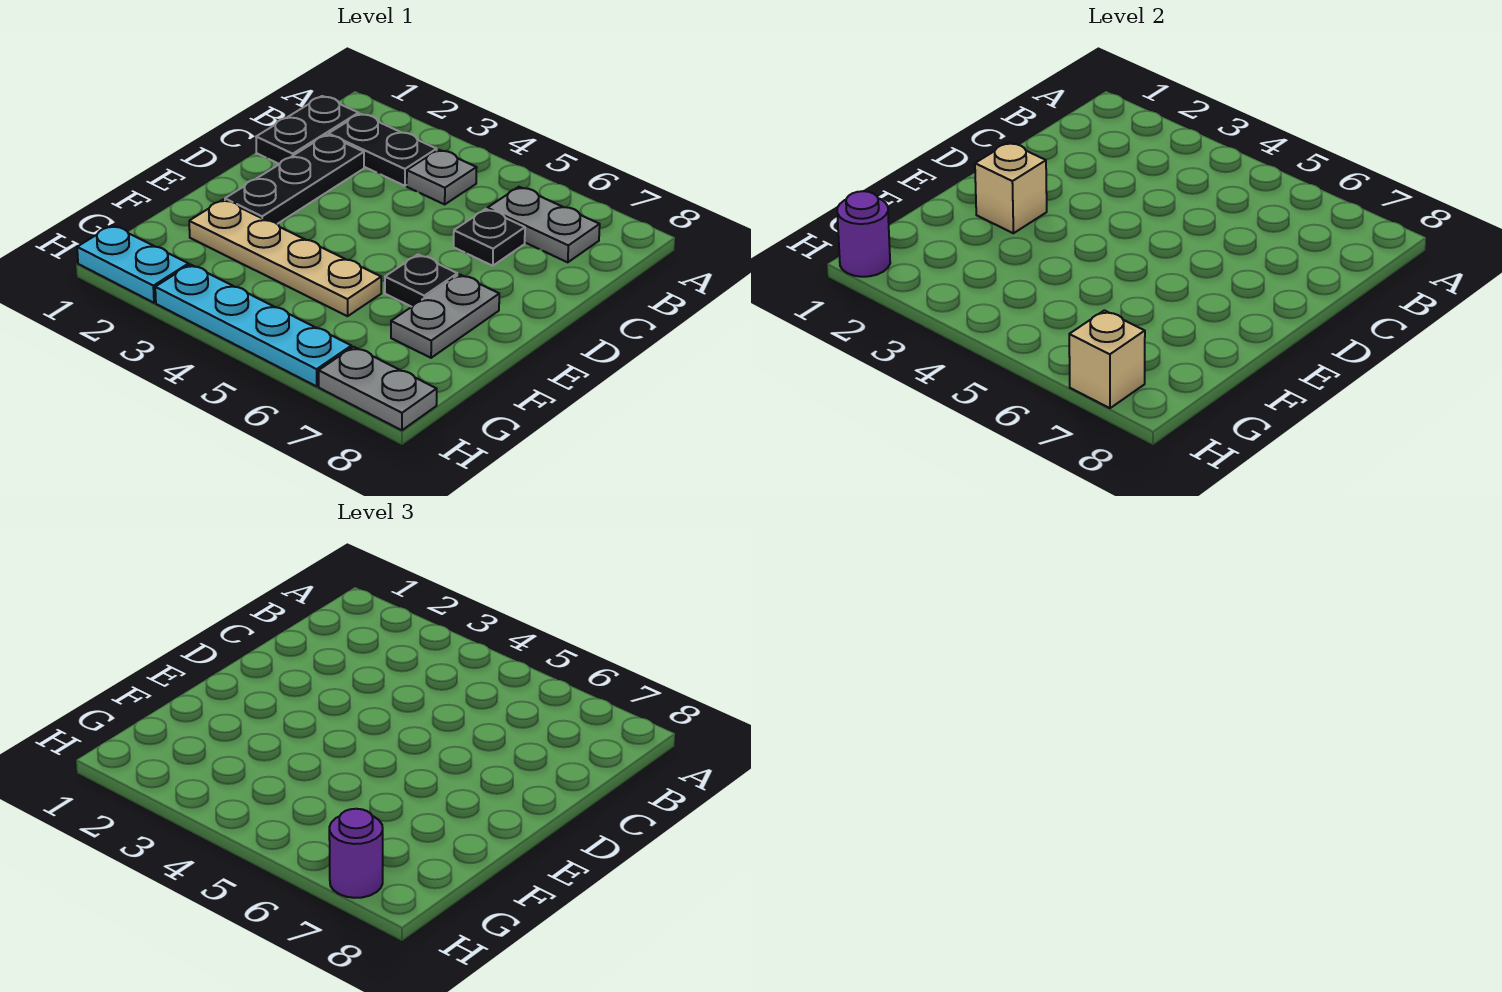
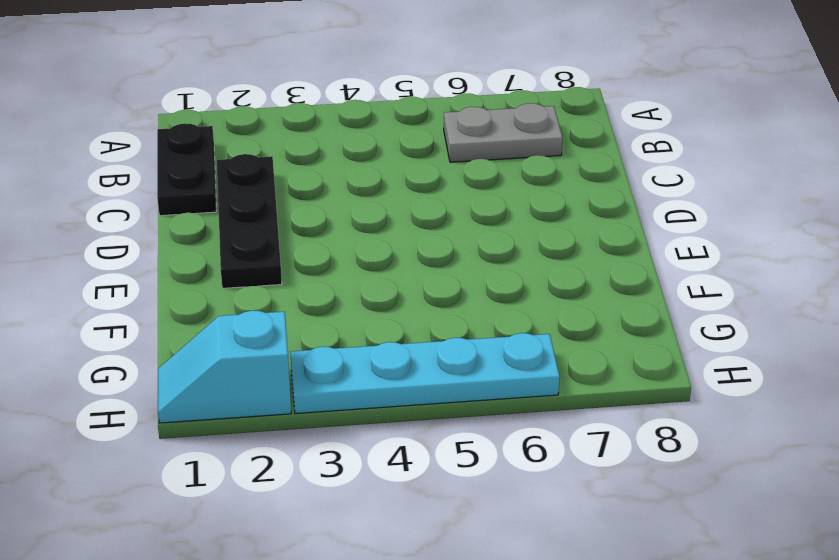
cyan slope H1:H2 level 1 top 2 -> cyan plate H1:H2 level 1
none -> black plate B2:B3 level 1
none -> grey plate B4 level 1
none -> black plate C6 level 1

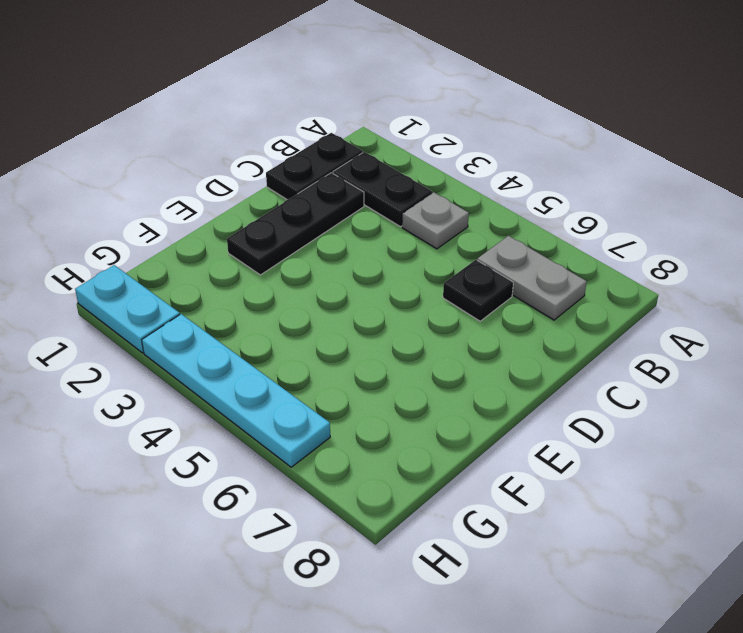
none -> black plate E6 level 1
none -> grey plate E7:F7 level 1
none -> tan plate F2:F5 level 1

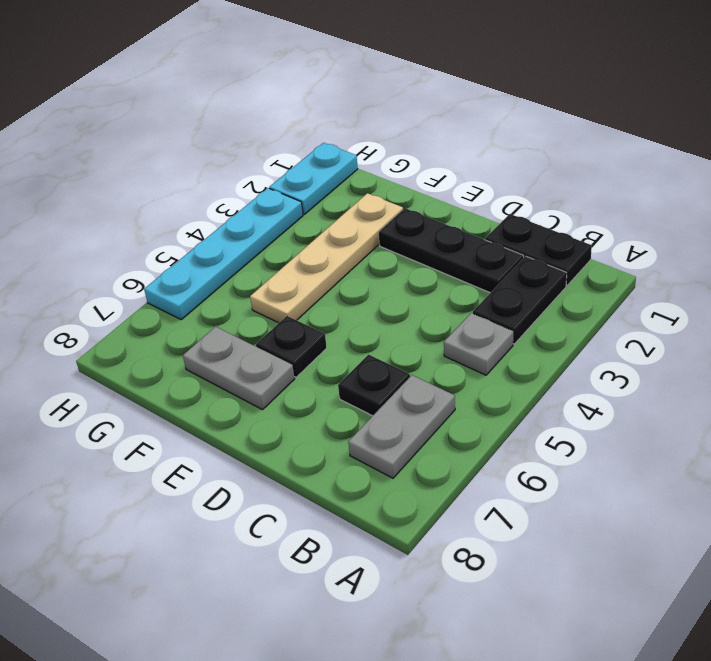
none -> grey plate H7:H8 level 1
none -> tan brick E2 level 2
none -> purple round brick H1 level 2

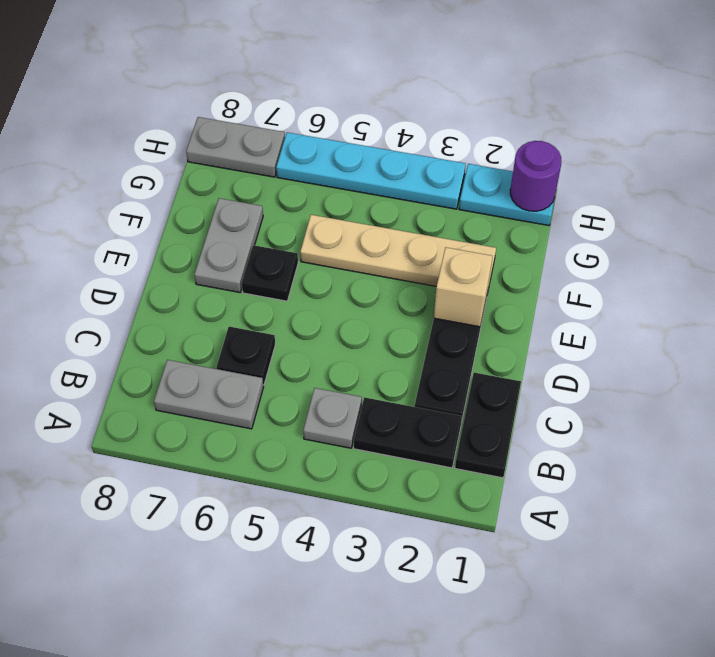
none -> tan brick H7 level 2
none -> purple round brick H7 level 3

